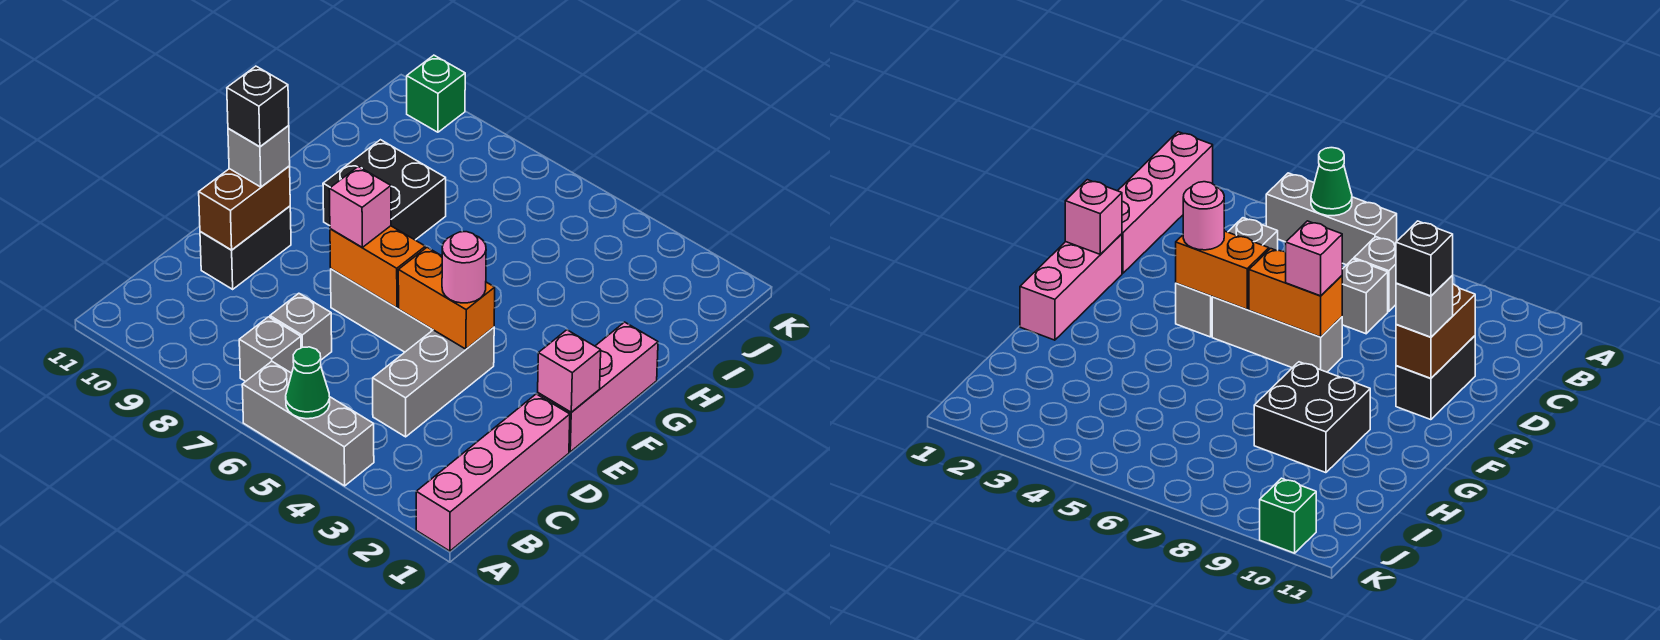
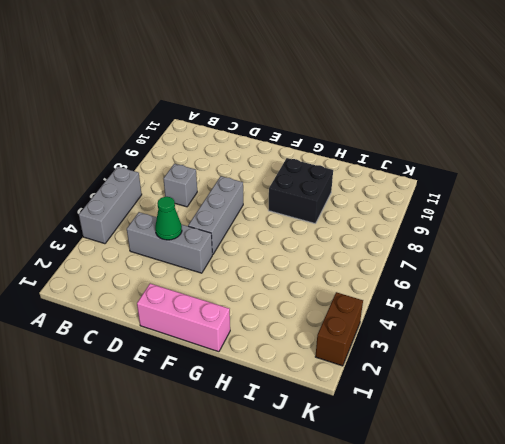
green cone D4 level 2 -> green cone A5 level 2
brown brick K2:K3 level 1 -> brown brick D10:E10 level 2
none -> pink brick A1:D1 level 1
none -> grey brick B7 level 1
none -> black brick D10:E10 level 1

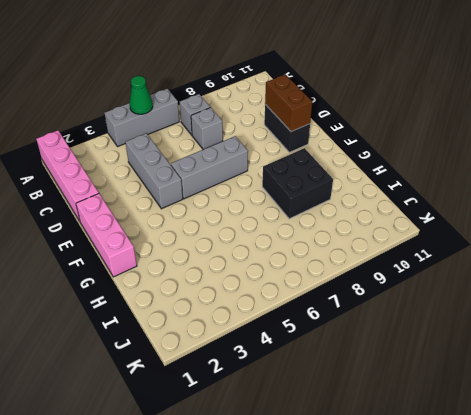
none -> green brick K10 level 1
none -> pink brick E1 level 2
none -> orange brick E4:E5 level 2

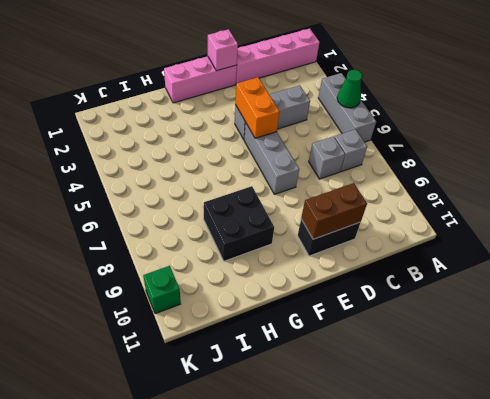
none -> orange brick E6:E7 level 2
none -> pink round brick E4 level 3
none -> pink brick E7 level 3

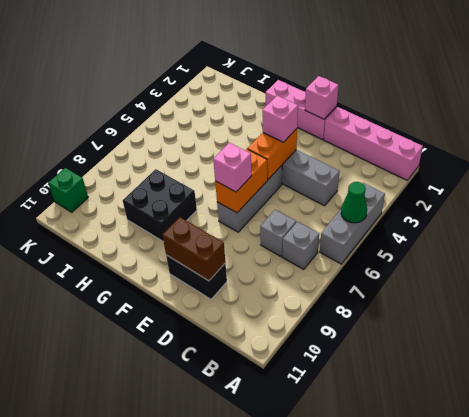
pink brick E4 level 3 -> pink round brick E4 level 3
none -> grey brick E10 level 3
none -> black brick E10 level 4

